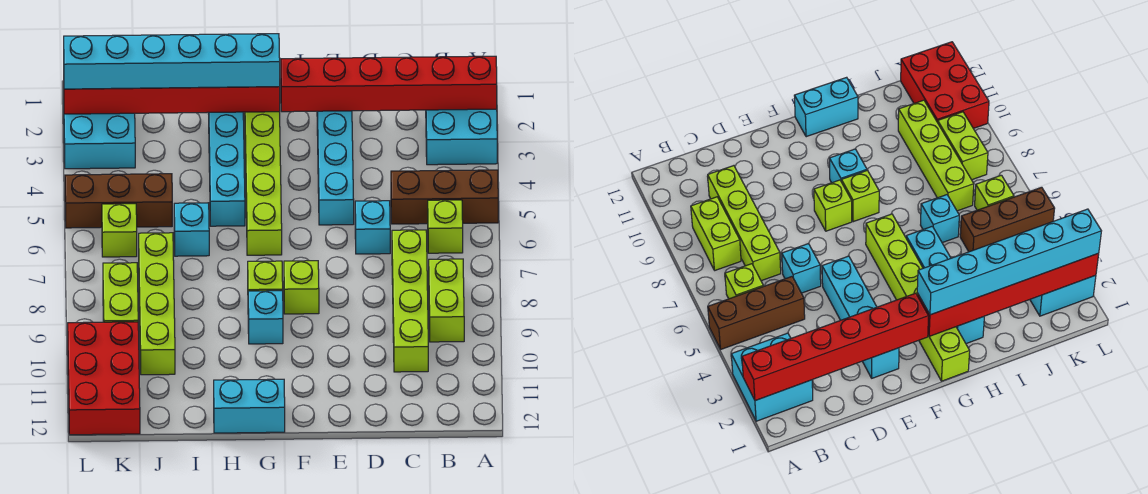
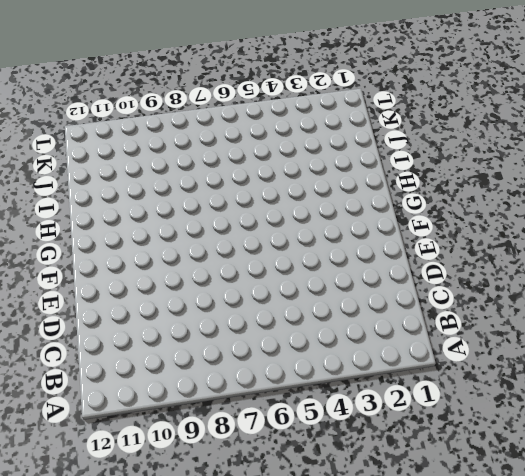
none -> cyan brick A2:B3 level 1
none -> brown brick A5:C5 level 1
none -> lime brick B6 level 1

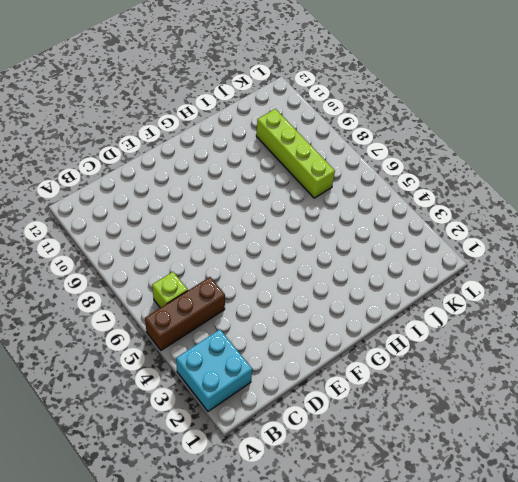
none -> lime brick B8:B9 level 1
none -> lime brick C7:C10 level 1
none -> cyan brick D6 level 1

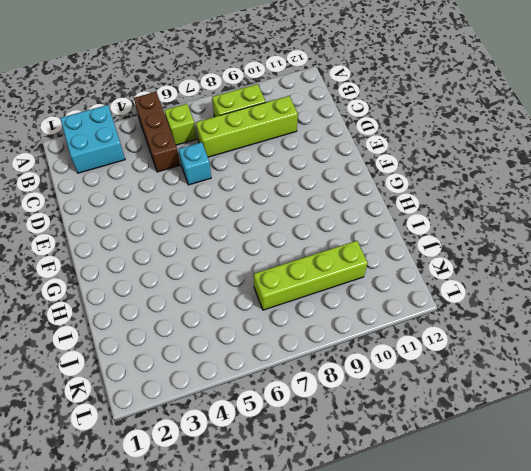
none -> cyan brick E2:E5 level 1
none -> lime brick F8 level 1
none -> lime brick G1:G6 level 1

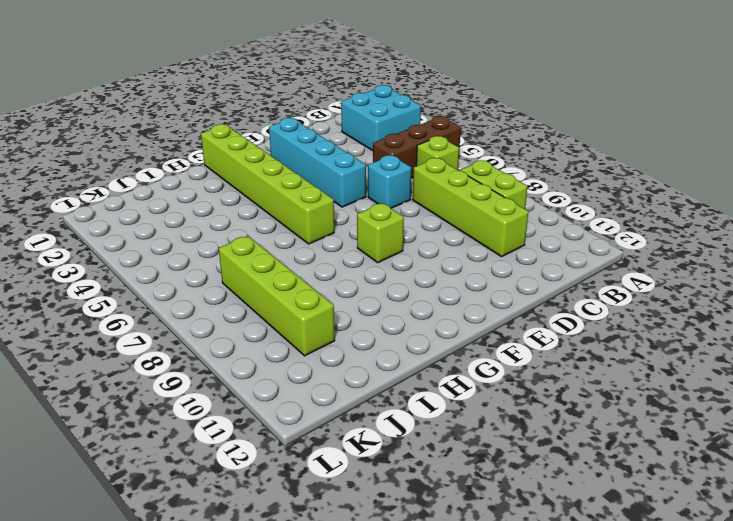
none -> lime brick G8 level 1
none -> cyan brick G9 level 1
none -> cyan brick G12:H12 level 1

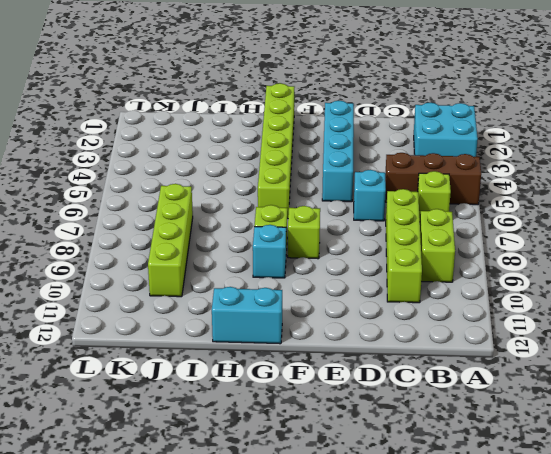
none -> cyan brick H2:H5 level 1
none -> cyan brick I6 level 1
none -> brown brick J5:L5 level 1

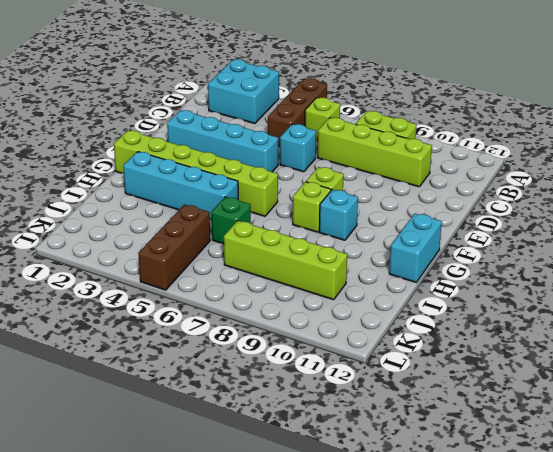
green brick I6 level 1 -> cyan brick I6 level 1
none -> cyan brick K2:L3 level 1
none -> lime brick K6 level 1
none -> lime brick K8:K9 level 1

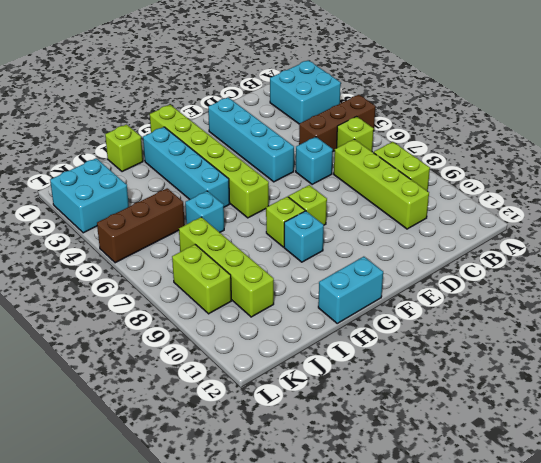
lime brick I1 level 1 -> lime brick K6 level 1
none -> red brick K10:L12 level 1
none -> red brick A2:F2 level 2
none -> red brick G2:L2 level 2

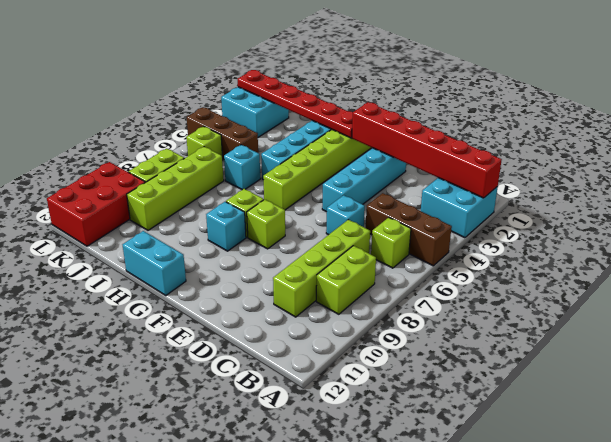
red plate G2:L2 level 2 -> red brick G2:L2 level 2
none -> cyan brick G2:L2 level 3

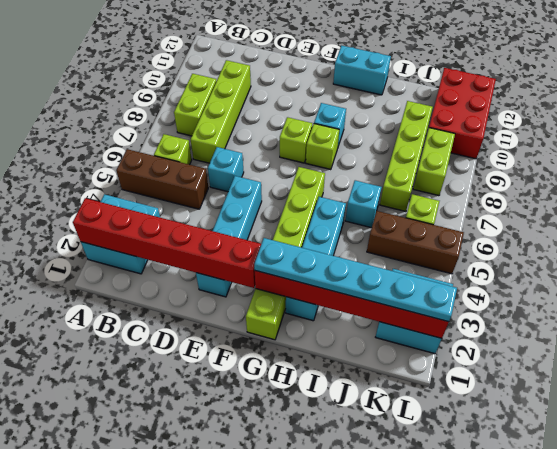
cyan plate G2:L2 level 3 -> cyan brick G2:L2 level 3

